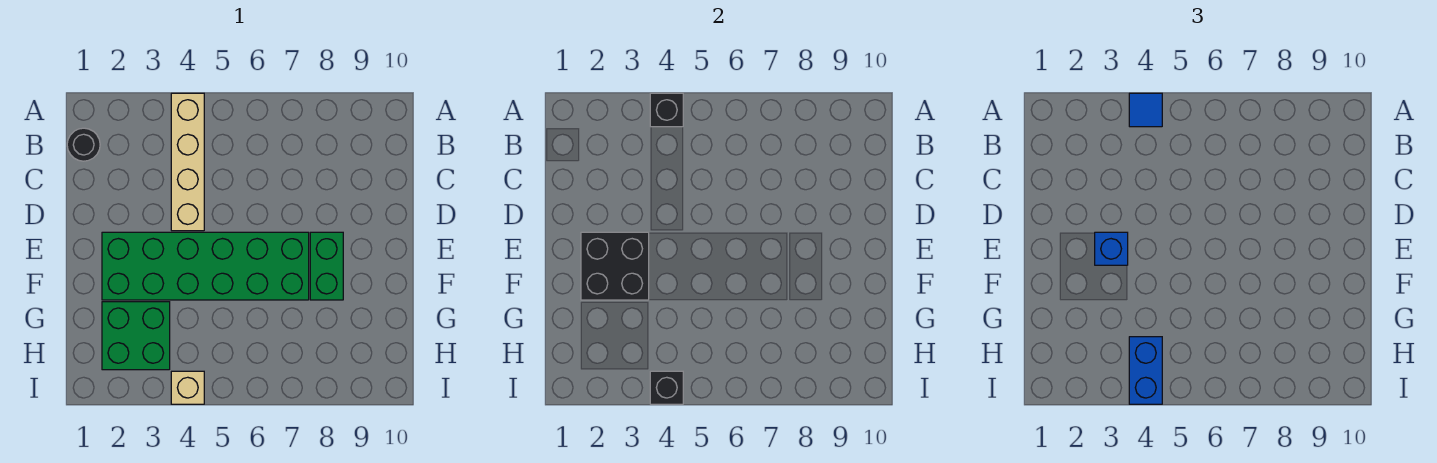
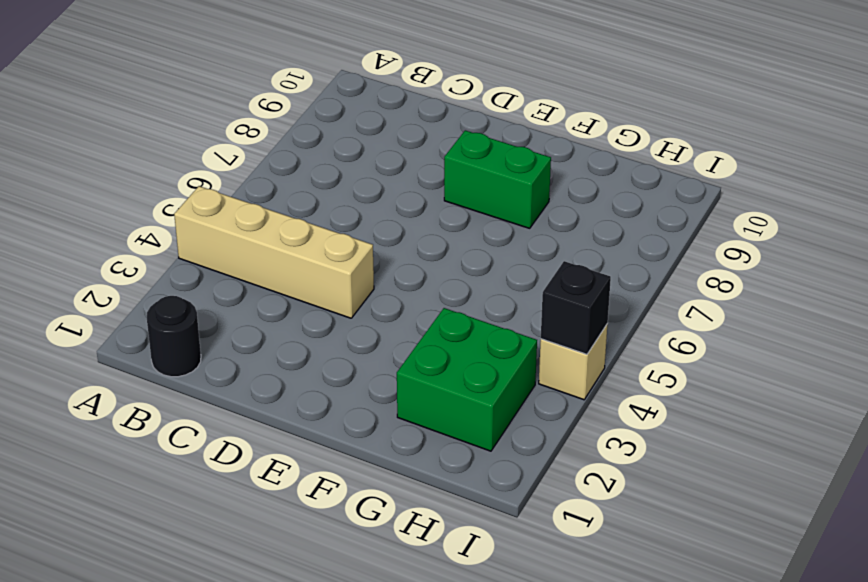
none -> green brick E2:F7 level 1
none -> black brick A4 level 2
none -> black brick E2:F3 level 2

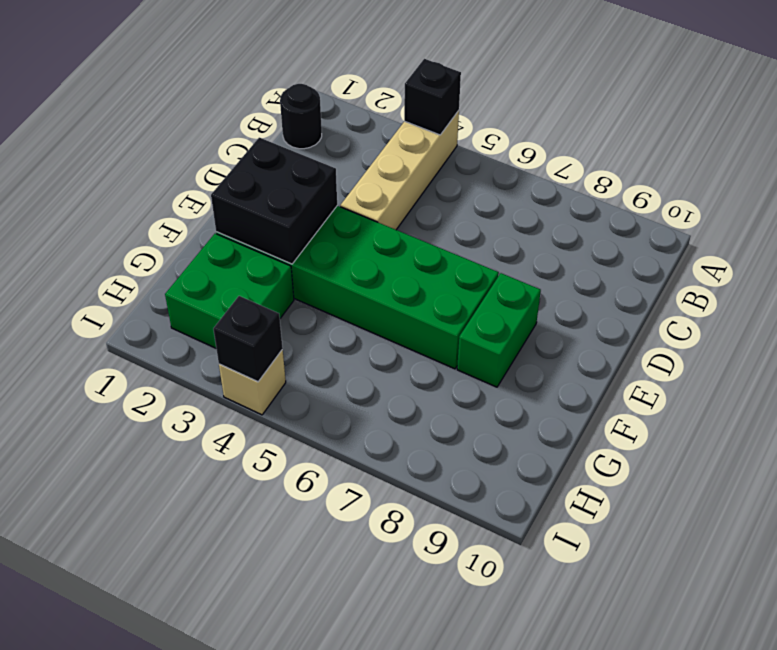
none -> blue tile A4 level 3
none -> blue brick E3 level 3
none -> blue brick H4:I4 level 3

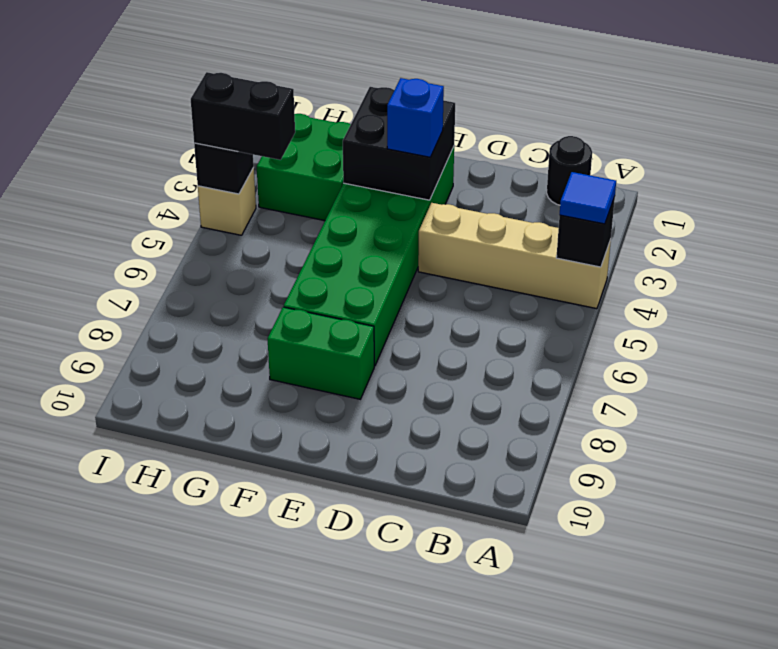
black brick H4:I4 level 3 -> blue brick H4:I4 level 3

